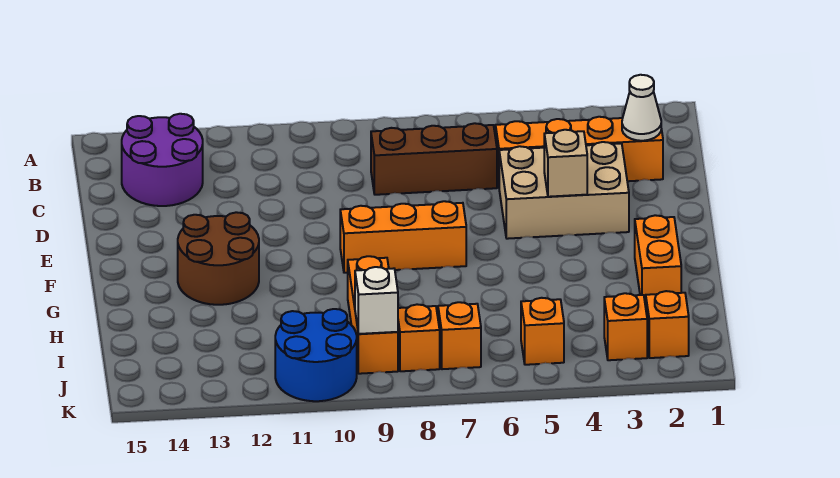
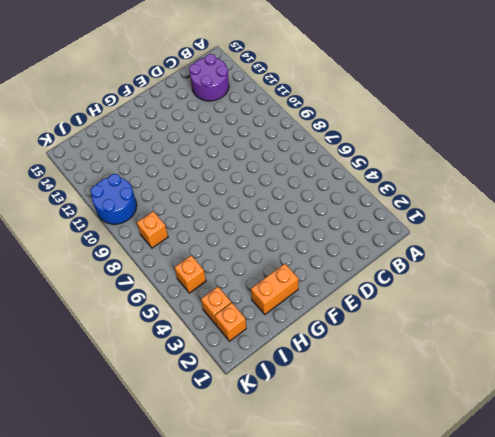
none -> orange brick C2:C5 level 1
none -> brown brick C6:C8 level 1
none -> tan brick D3:E5 level 1

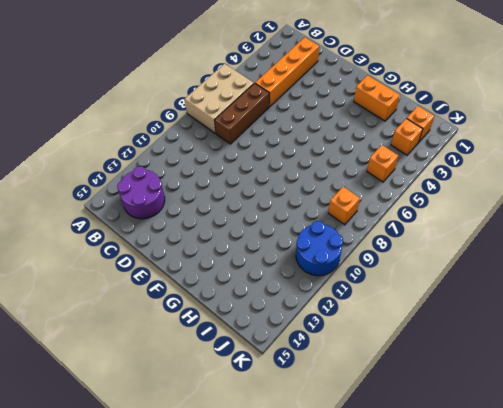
tan brick A6:B8 level 1 -> tan brick D3:E5 level 1
none -> orange brick F7:F9 level 1
none -> brown round brick F12:G13 level 1
none -> orange brick H9:J9 level 1

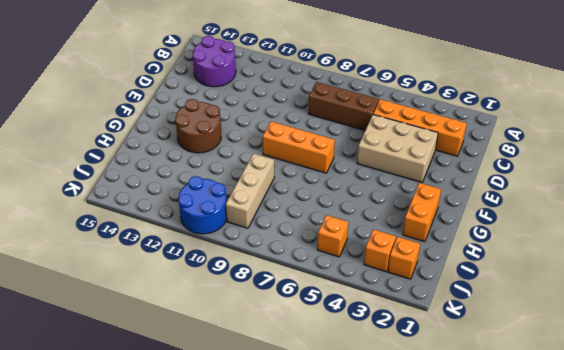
tan brick H9:J9 level 1 -> orange brick H9:J9 level 1
none -> orange brick J7 level 1
none -> orange brick J8 level 1
none -> white cone C2 level 2

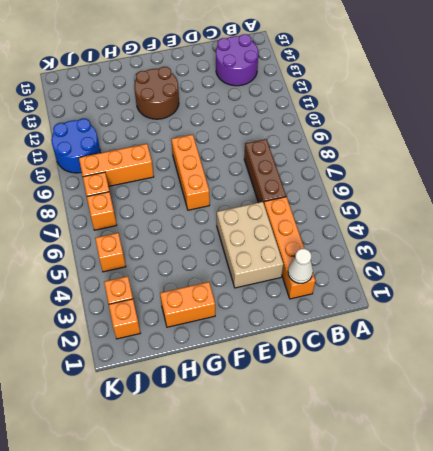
none -> tan brick E4 level 2
none -> white brick J9 level 2

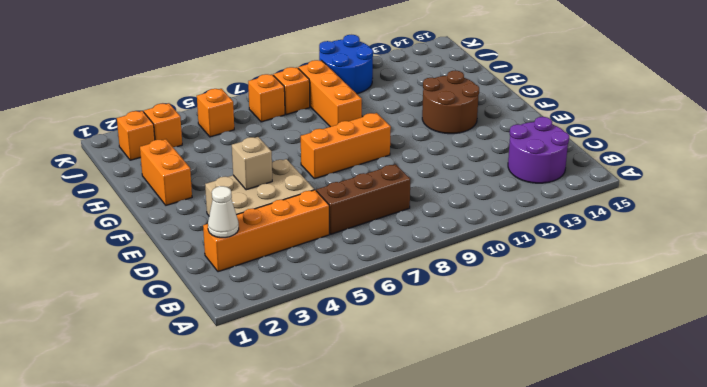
none -> white brick J9 level 2

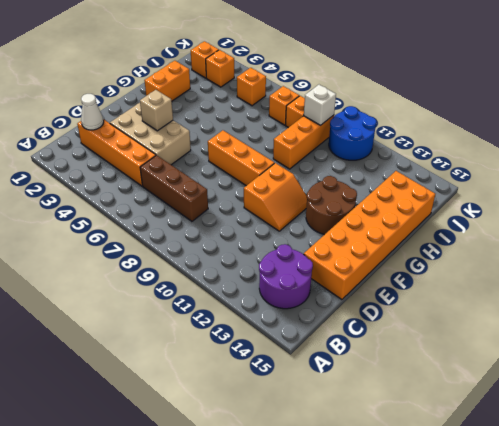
orange brick D14:I15 level 1 -> none
orange slope E10:F11 level 1 top 10 -> none

